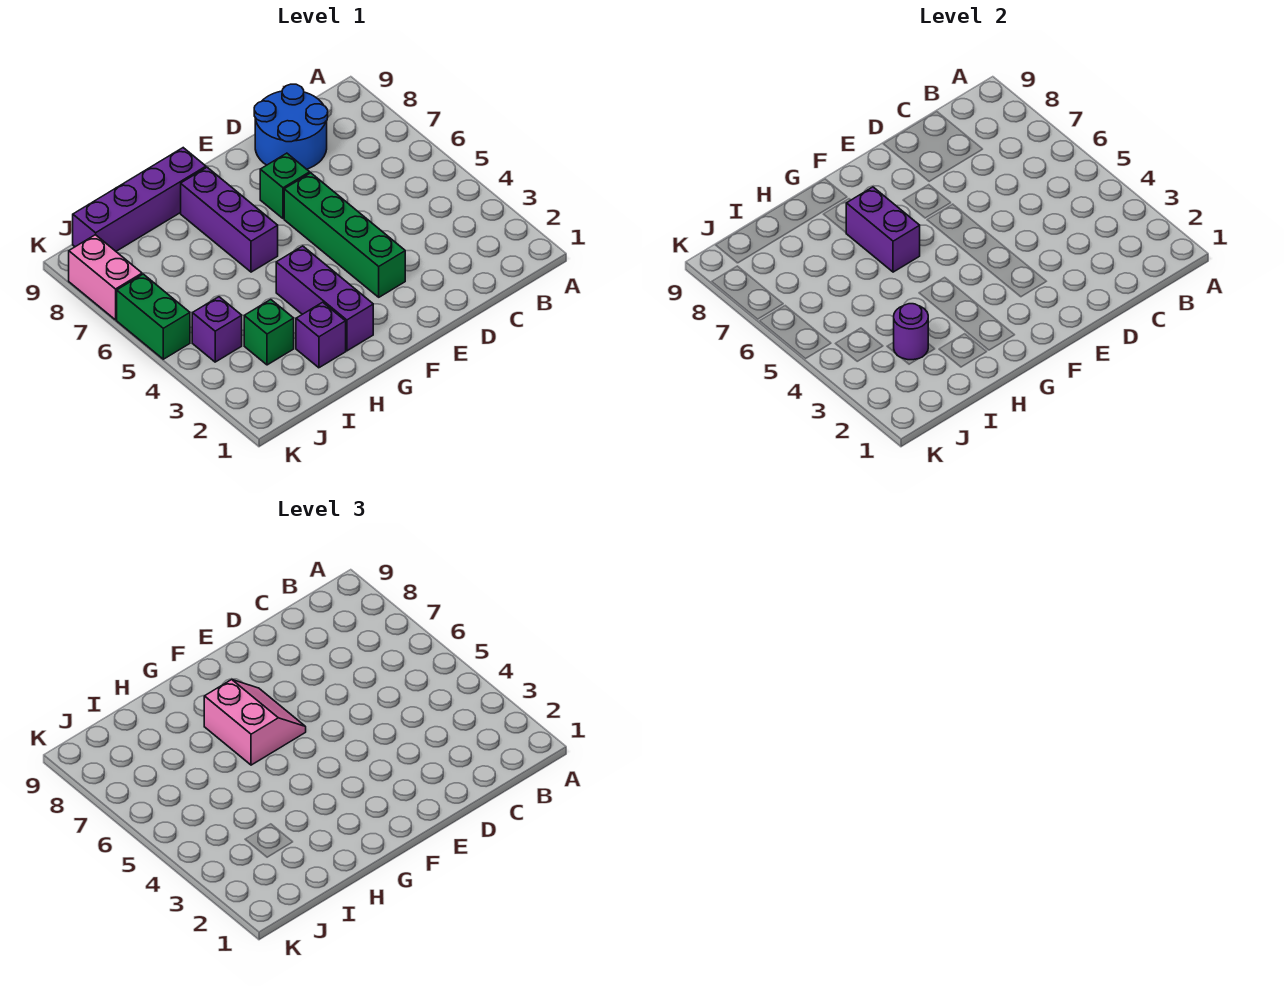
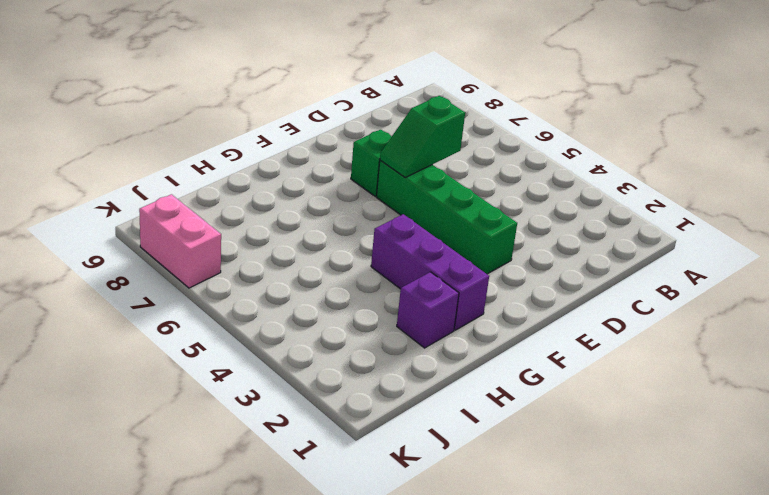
green slope D6:E6 level 2 top D -> none
none -> blue round brick C8:D9 level 1
none -> purple brick G6:G8 level 1
none -> purple brick G9:J9 level 1

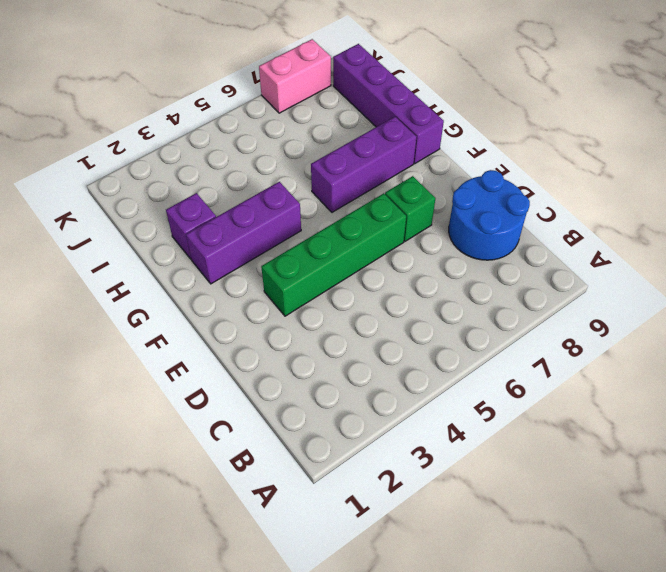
none -> green brick I3 level 1
none -> purple brick J4 level 1
none -> green brick K5:K6 level 1

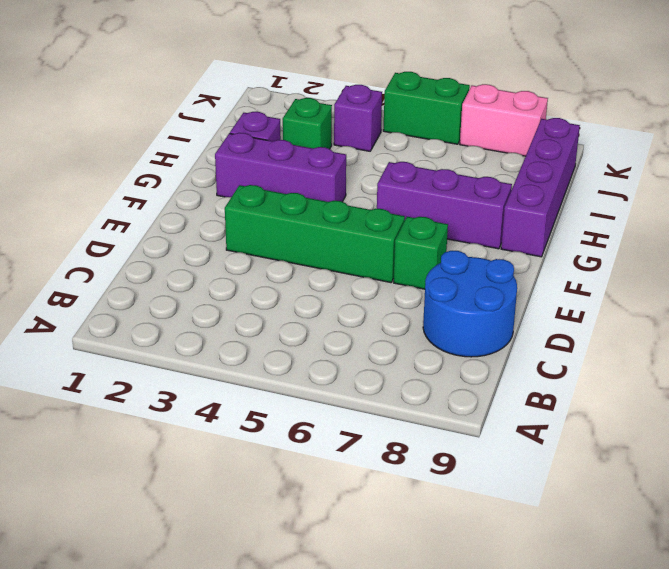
none -> purple brick G6:G7 level 2
none -> purple round brick I3 level 2
none -> pink slope F6:G7 level 3 top G

